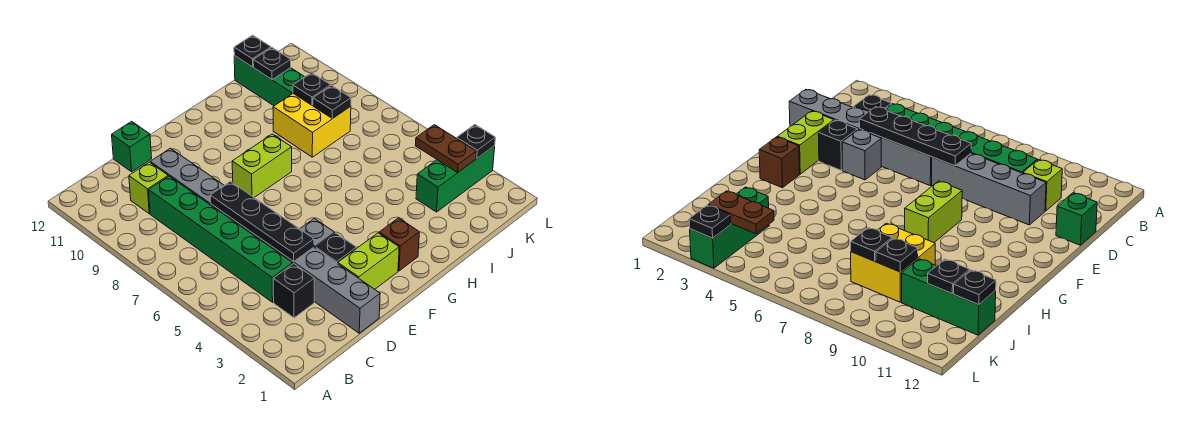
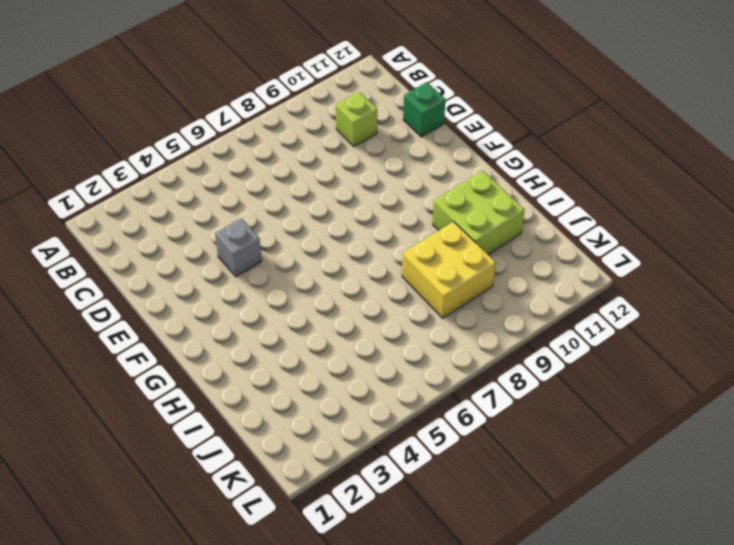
lime brick H10:I11 level 1 -> none
none -> black brick C3 level 1
none -> green brick C4:C9 level 1
none -> grey brick D1:D6 level 1

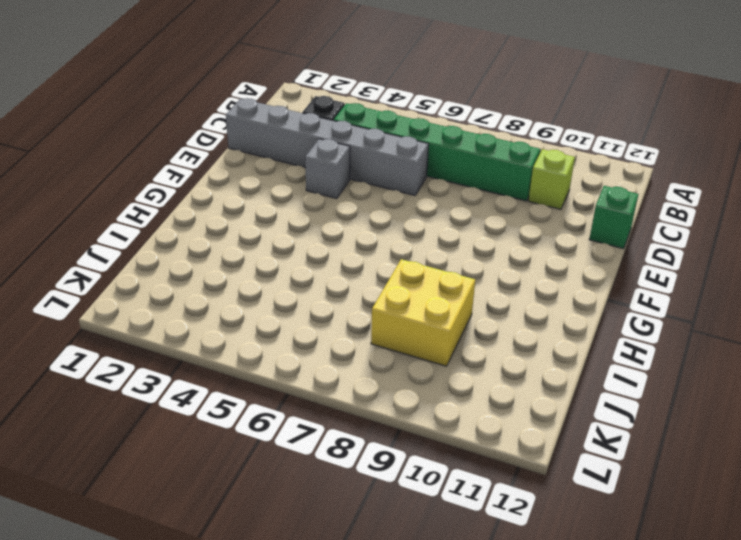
none -> grey brick D7:D10 level 1
none -> lime brick E2:F2 level 1
none -> black brick E3 level 1

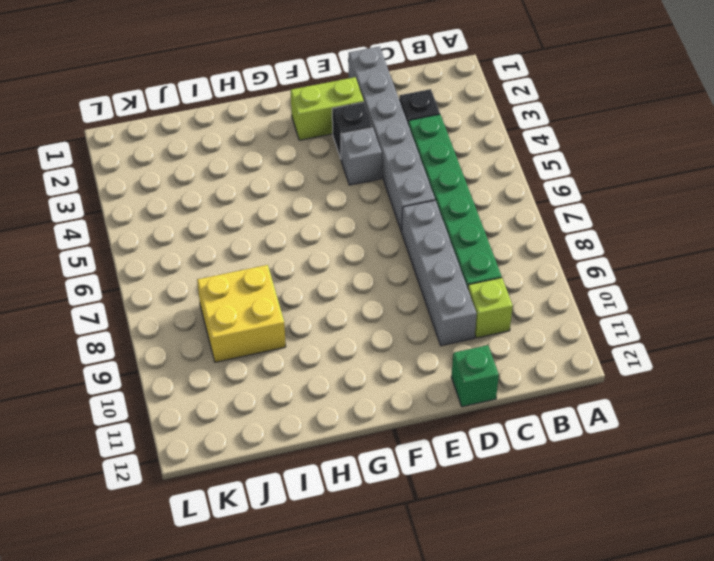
none -> lime brick F8:G8 level 1
none -> brown brick G2 level 1
none -> green brick J3:L3 level 1

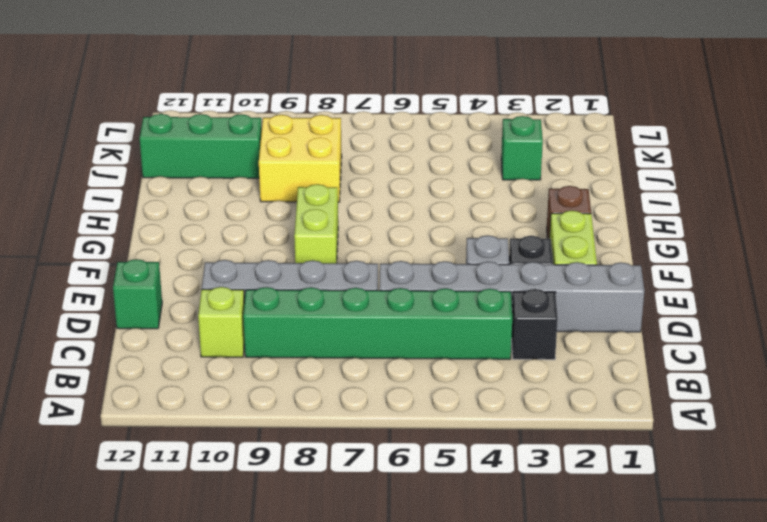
green brick J3 level 1 -> green brick J3:L3 level 1
none -> black plate D4:D7 level 2
none -> black plate J8 level 2
none -> black plate J9 level 2

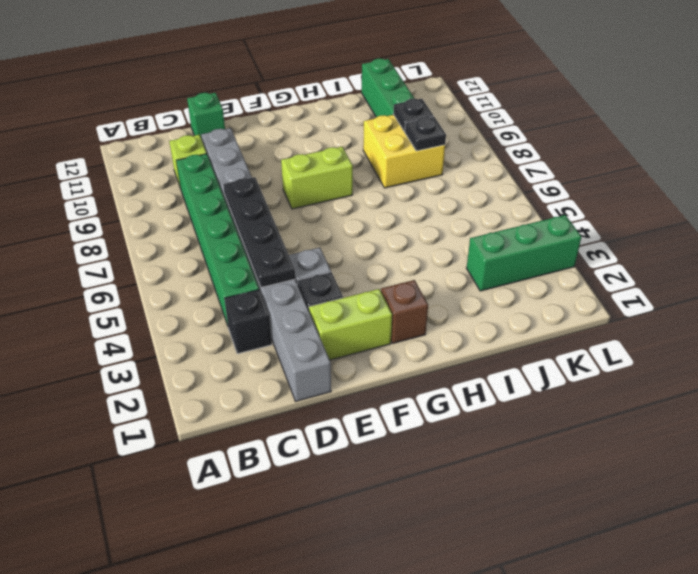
none -> black plate J11 level 2
none -> black plate J12 level 2
none -> brown plate K3:K4 level 2

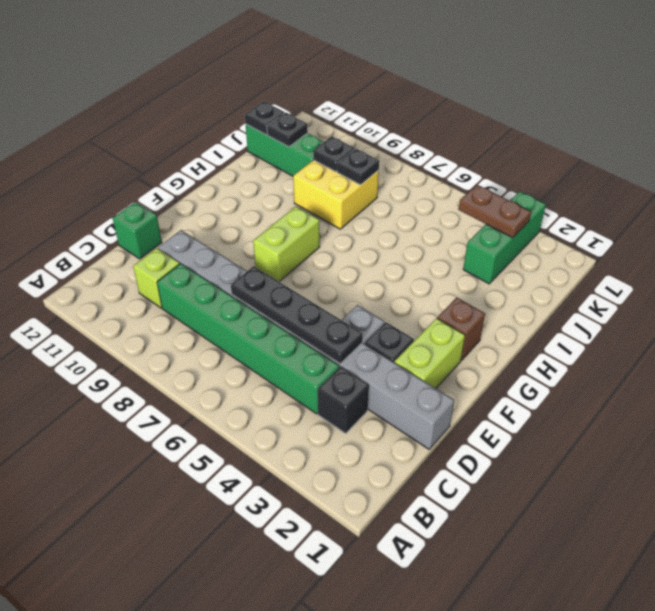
none -> black plate L3 level 2

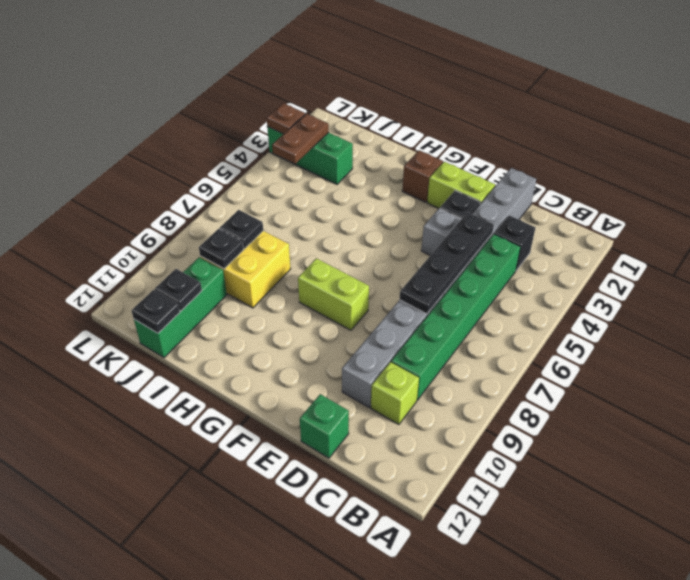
brown plate L3 level 2 -> black plate L3 level 2

